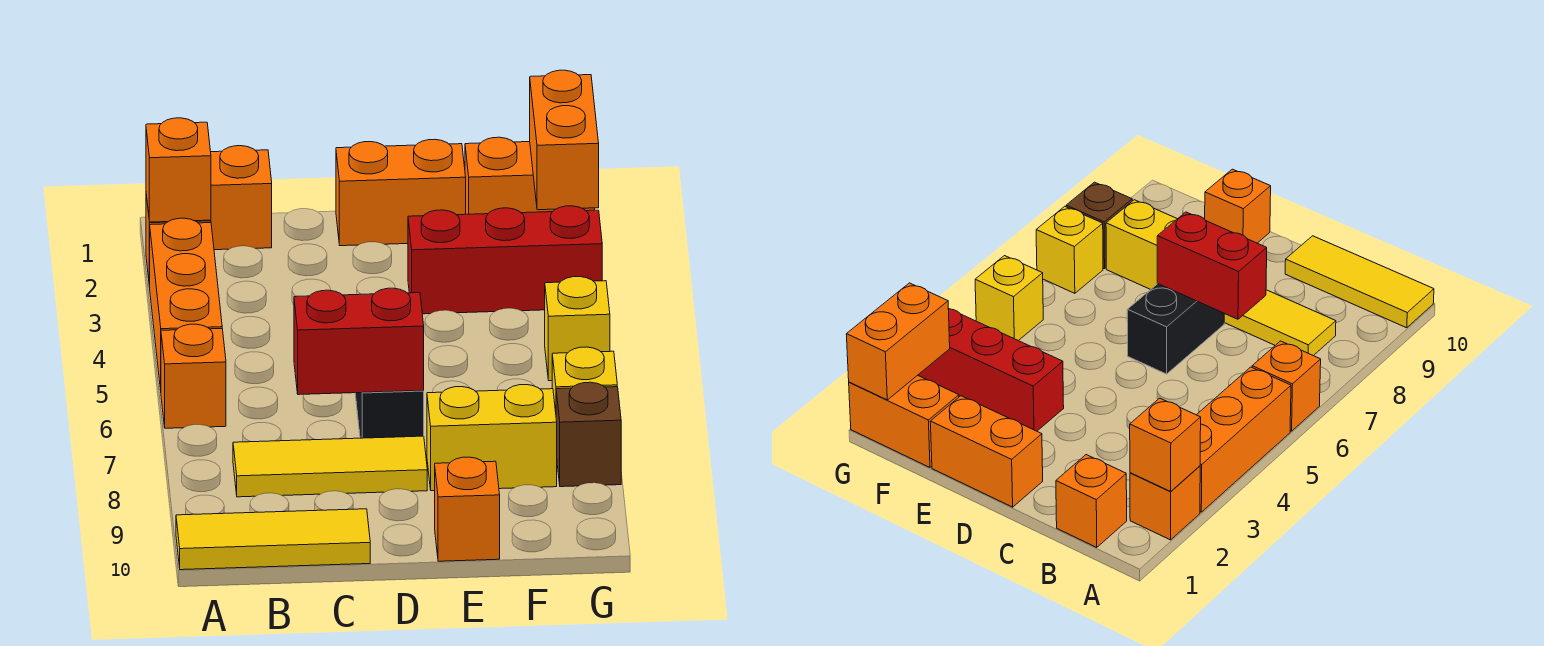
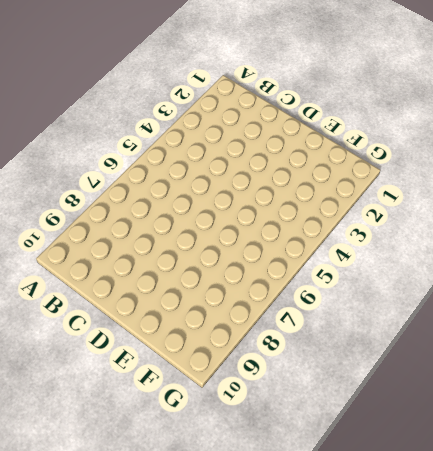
none -> orange brick A2 level 1
none -> orange brick A3:A5 level 1
none -> orange brick A6 level 1

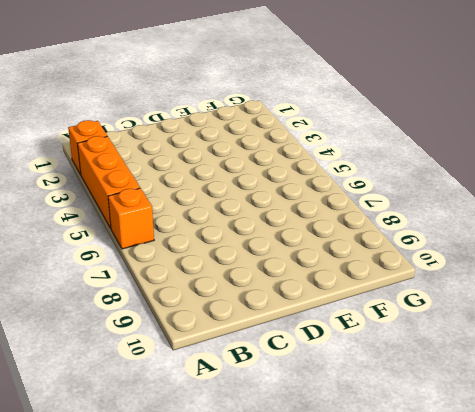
none -> yellow tile A10:C10 level 1
none -> orange brick B1 level 1
none -> yellow tile B8:D8 level 1

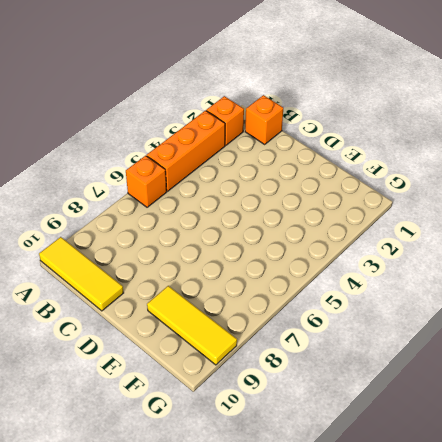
yellow tile E9:G9 level 1 -> yellow tile B8:D8 level 1
none -> orange brick D1:E1 level 1
none -> black brick D6:D7 level 1
none -> red brick E3:G3 level 1

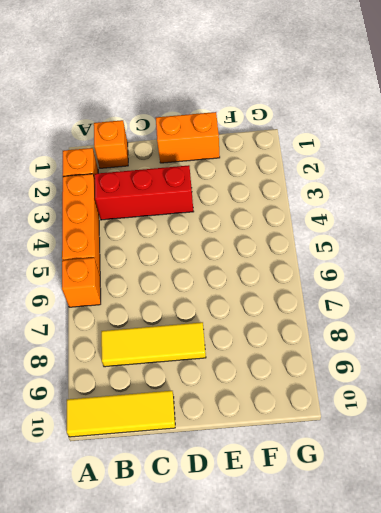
red brick B3:D3 level 1 -> red brick E3:G3 level 1
none -> black brick D6:D7 level 1
none -> yellow brick E8:F8 level 1
none -> orange brick E10 level 1

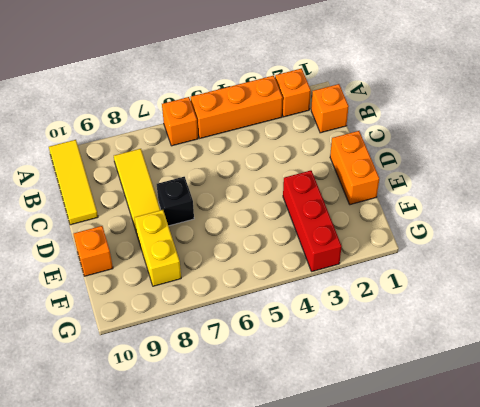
black brick D7 level 1 -> black brick D6:D7 level 1
none -> orange brick F1:G1 level 1
none -> yellow brick G5 level 1
none -> yellow brick G7 level 1

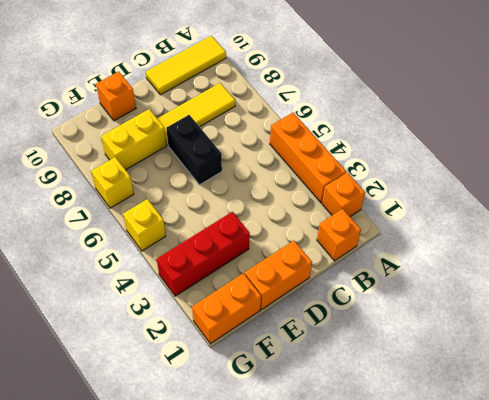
none -> orange brick A6 level 1
none -> brown brick G8 level 1
none -> orange brick A2 level 2

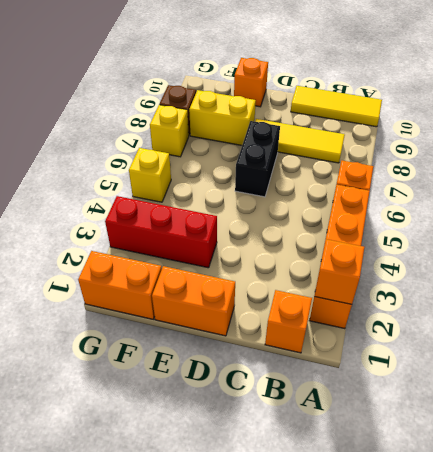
none -> red brick C7:D7 level 2
none -> orange brick G1:G2 level 2

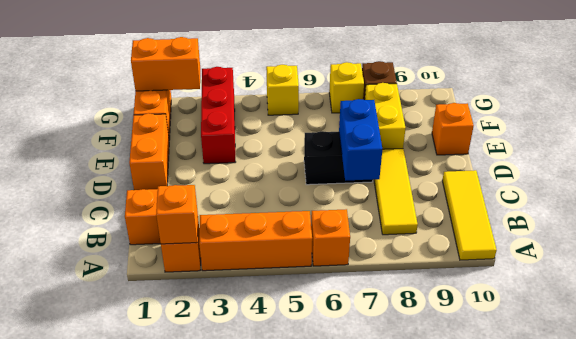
blue brick C7:D7 level 2 -> red brick C7:D7 level 2

